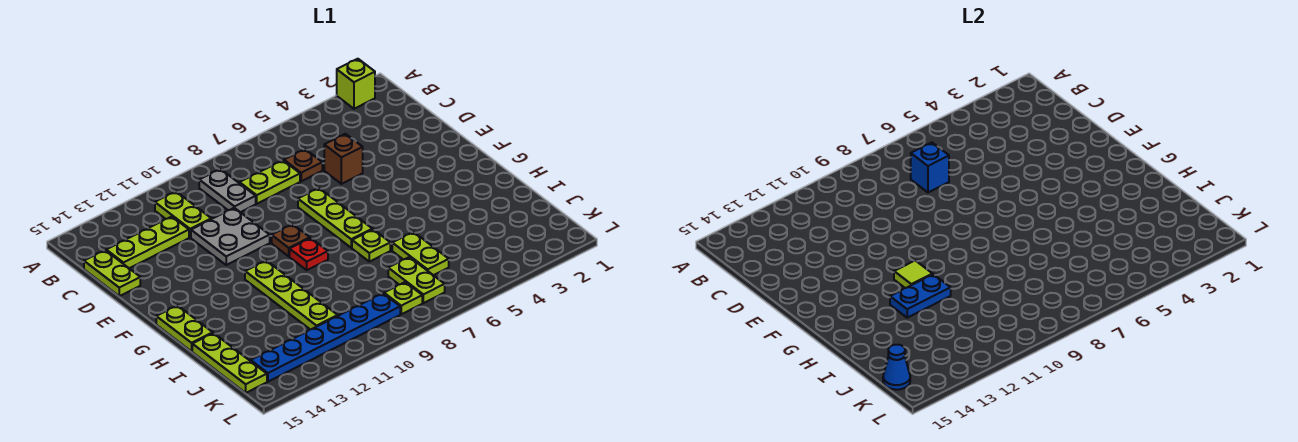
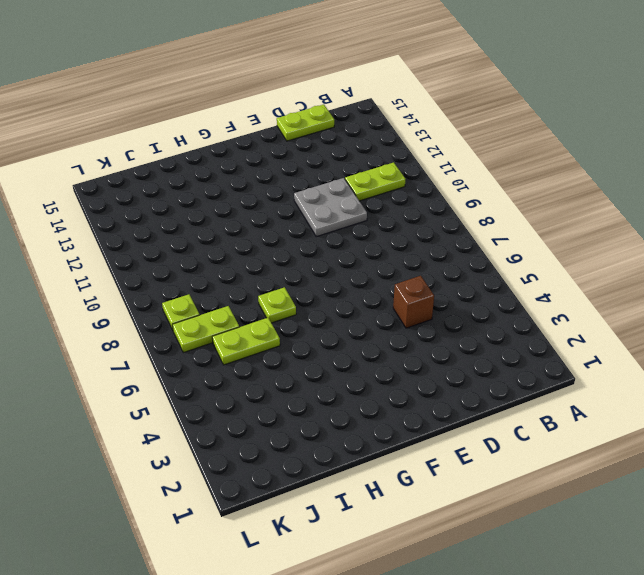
none -> lime brick A2 level 1
none -> grey plate B9:C9 level 1
none -> brown plate C6 level 1

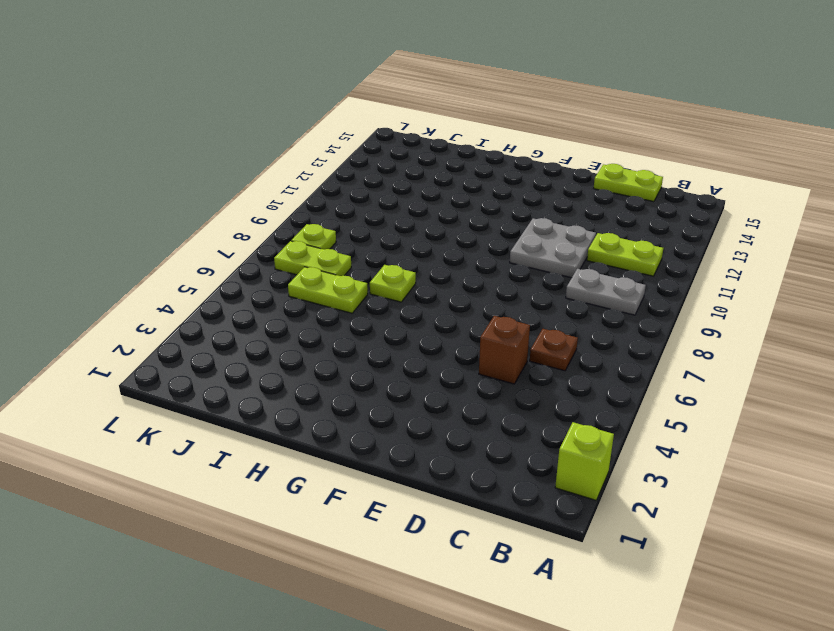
none -> lime plate C7:C8 level 1
none -> lime plate C12:C14 level 1
none -> lime plate E7:G7 level 1

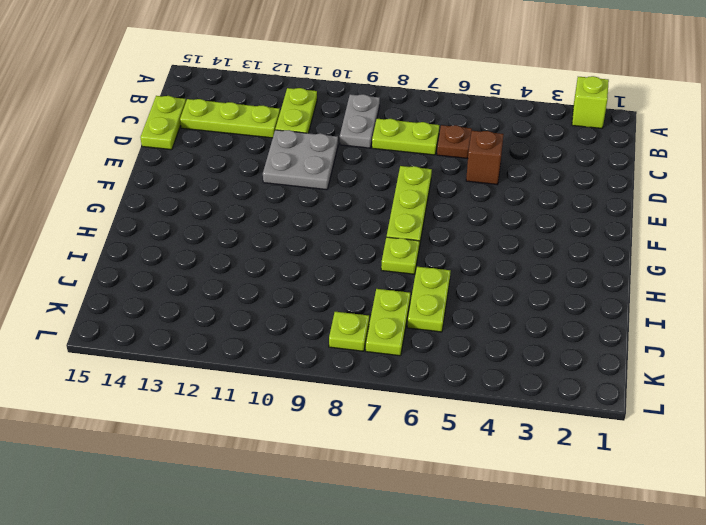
none -> brown plate F9 level 1
none -> red plate G9 level 1
none -> lime plate G11:J11 level 1

